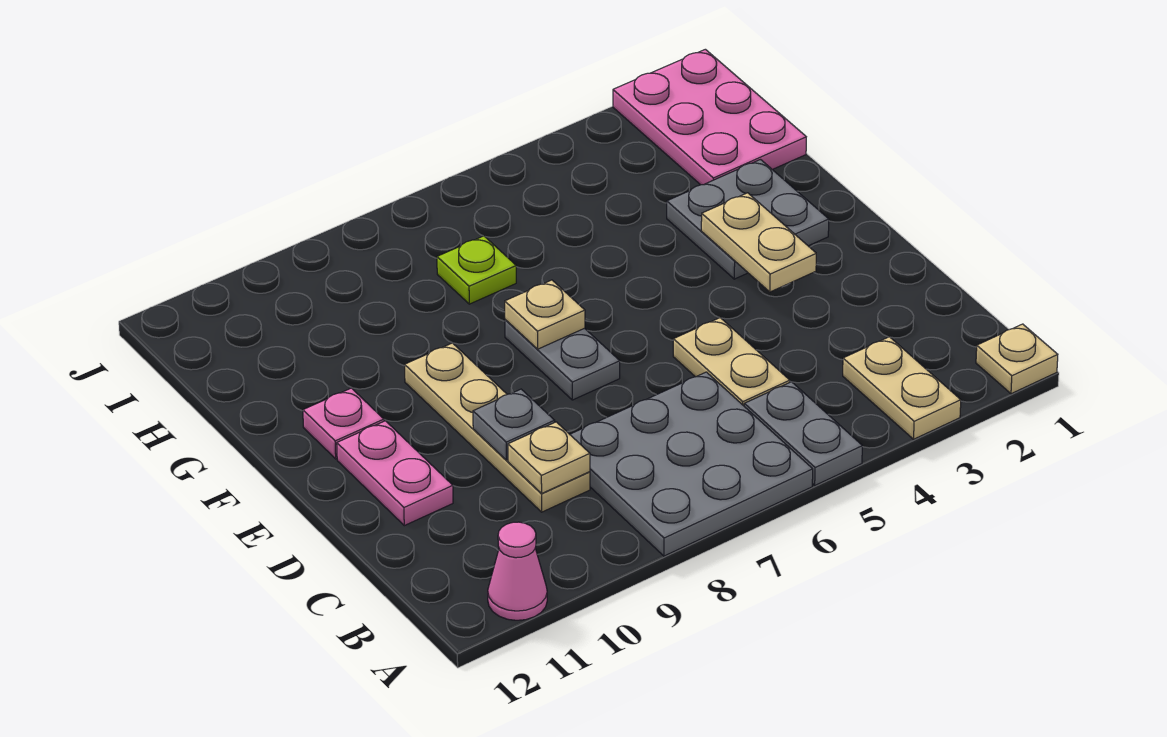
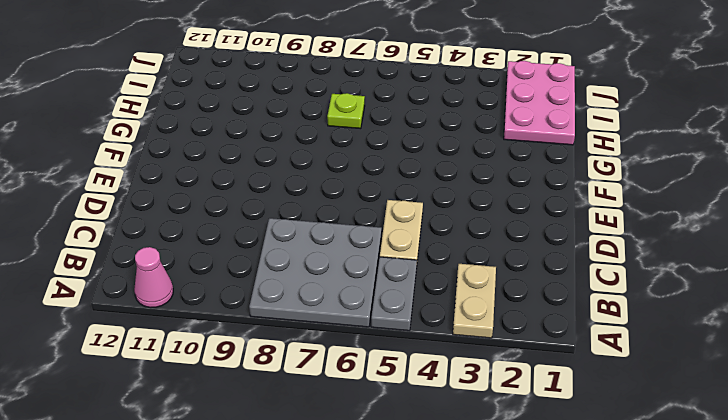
none -> tan plate A1 level 1
none -> tan plate C9:F9 level 1
none -> pink plate D11:E11 level 1

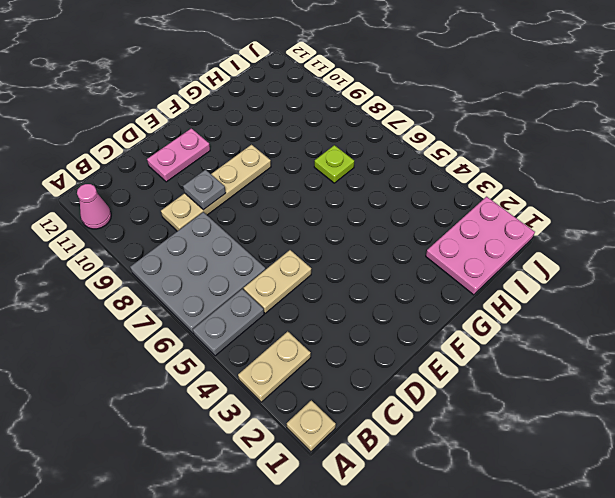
none -> grey plate E7:F7 level 1
none -> grey plate F2:G3 level 1
none -> pink plate F11 level 1

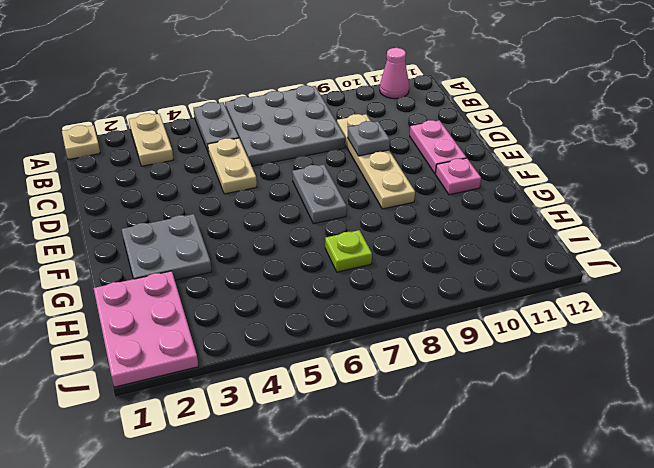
none -> tan plate C9 level 2
none -> tan plate E3:F3 level 2
none -> tan plate F7 level 2

